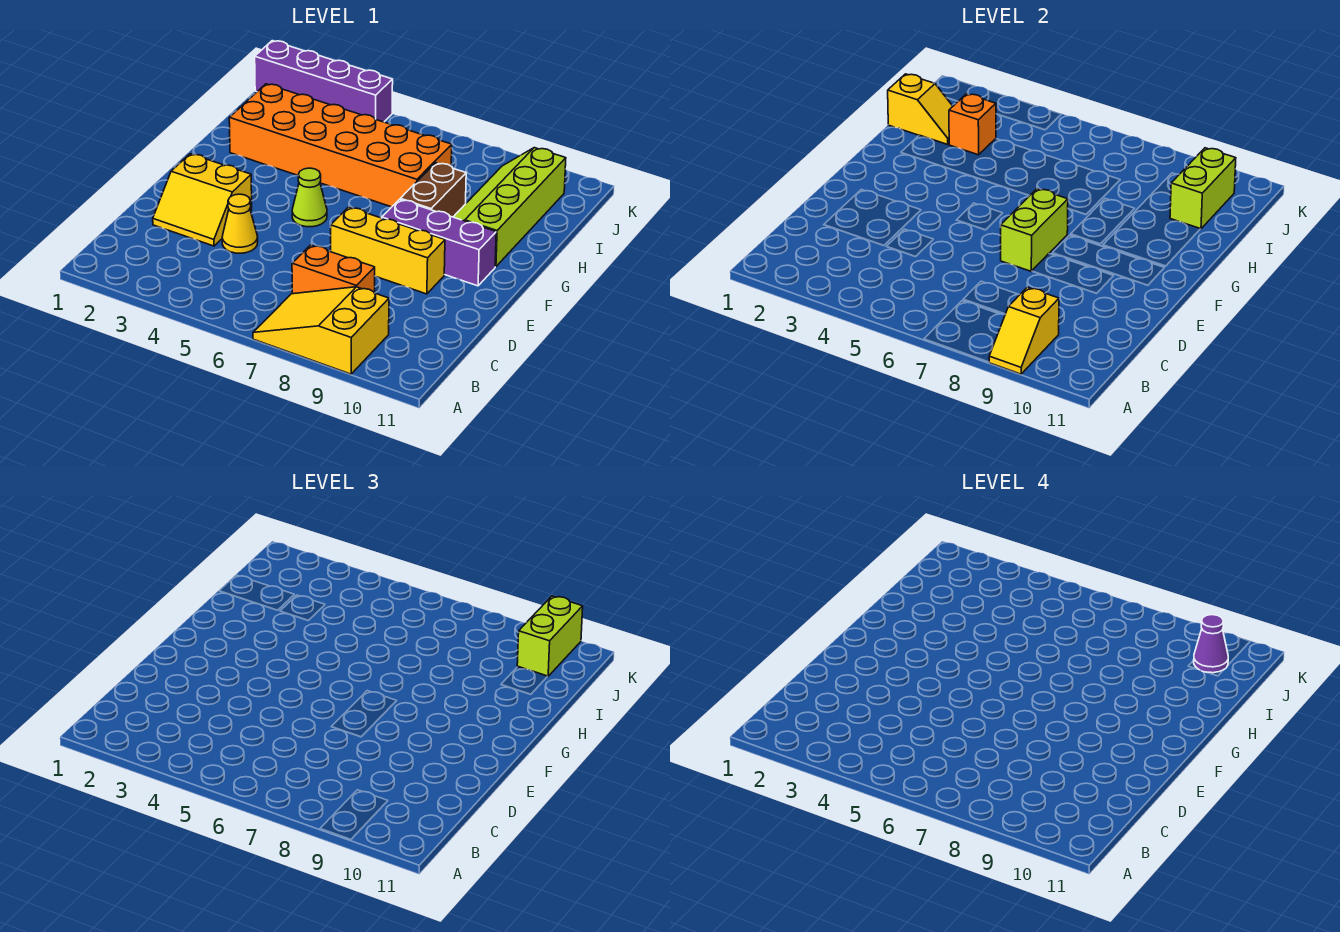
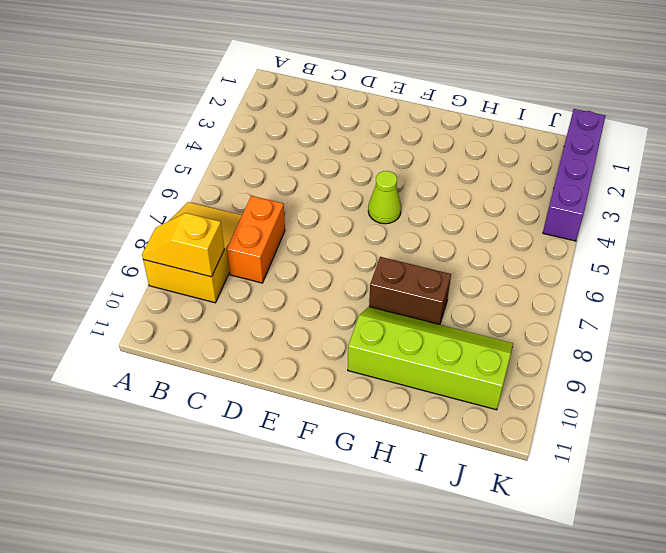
none -> yellow slope D2:E3 level 1 top E
none -> yellow cone D4 level 1
none -> yellow brick E7:E9 level 1

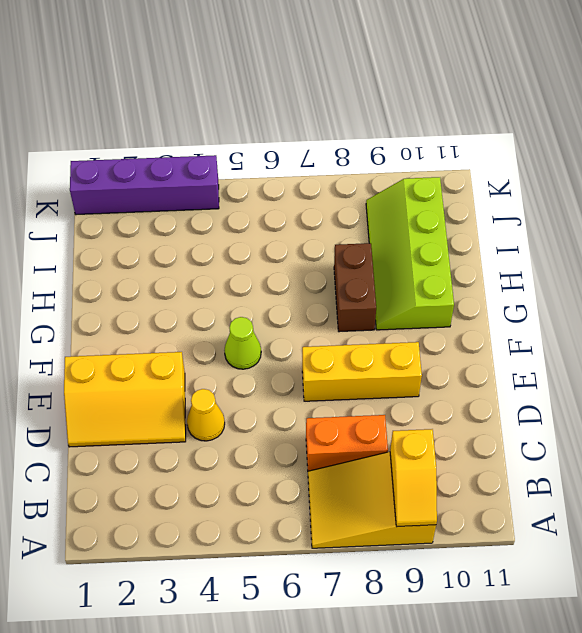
yellow slope D1:E3 level 1 top E -> yellow slope D2:E3 level 1 top E
none -> purple brick F8:F10 level 1
none -> orange brick H2:I7 level 1
none -> lime brick E7:F7 level 2

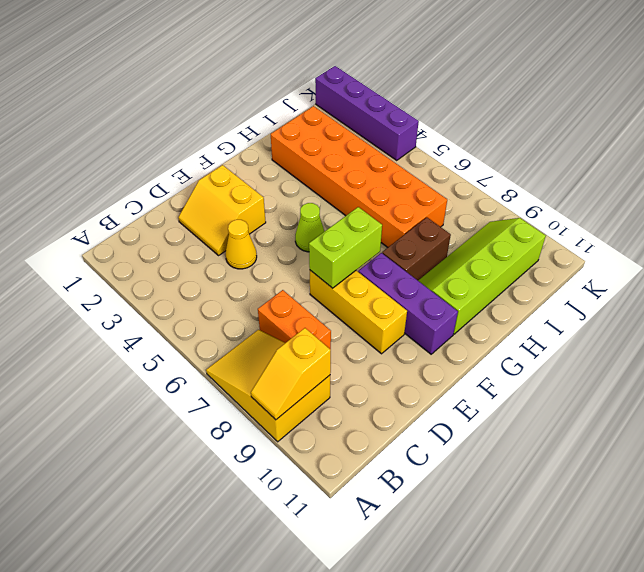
none -> yellow slope I1:I2 level 2 top 1
none -> orange brick I3 level 2
none -> lime brick I10:J10 level 2

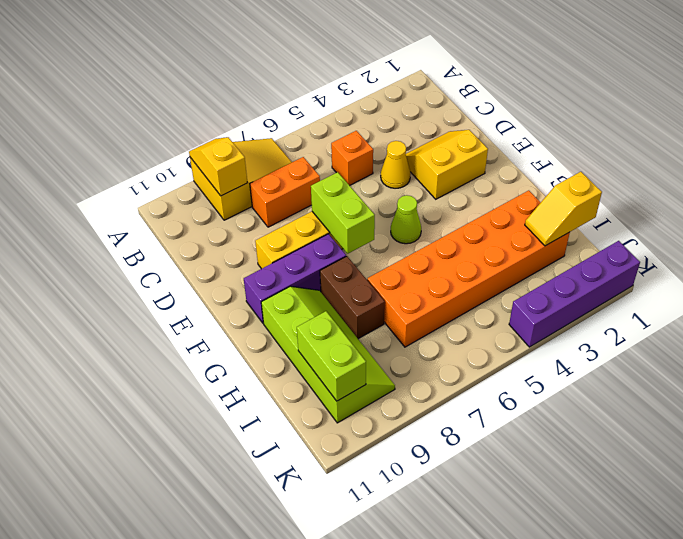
orange brick C5 level 1 -> orange brick I3 level 2
none -> lime brick J10:K10 level 3
none -> purple cone J10 level 4

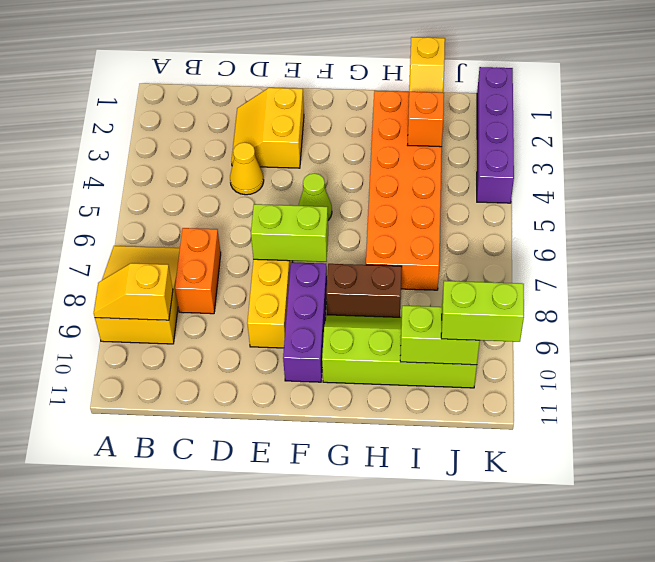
none -> purple cone J10 level 4

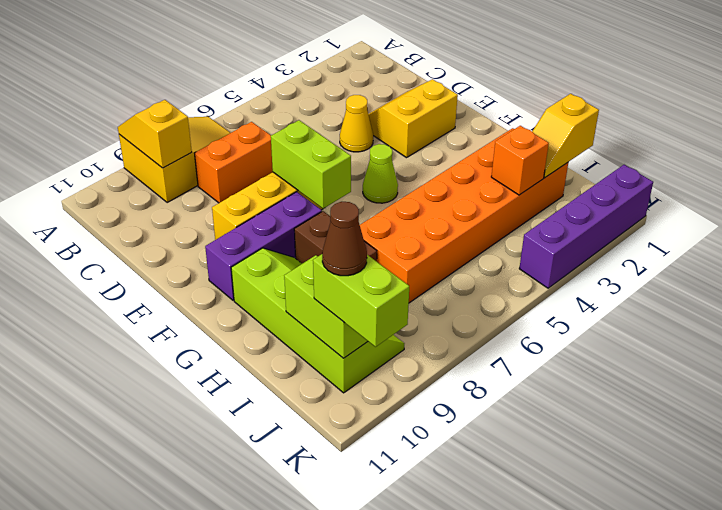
brown cone J10 level 4 -> purple cone J10 level 4

